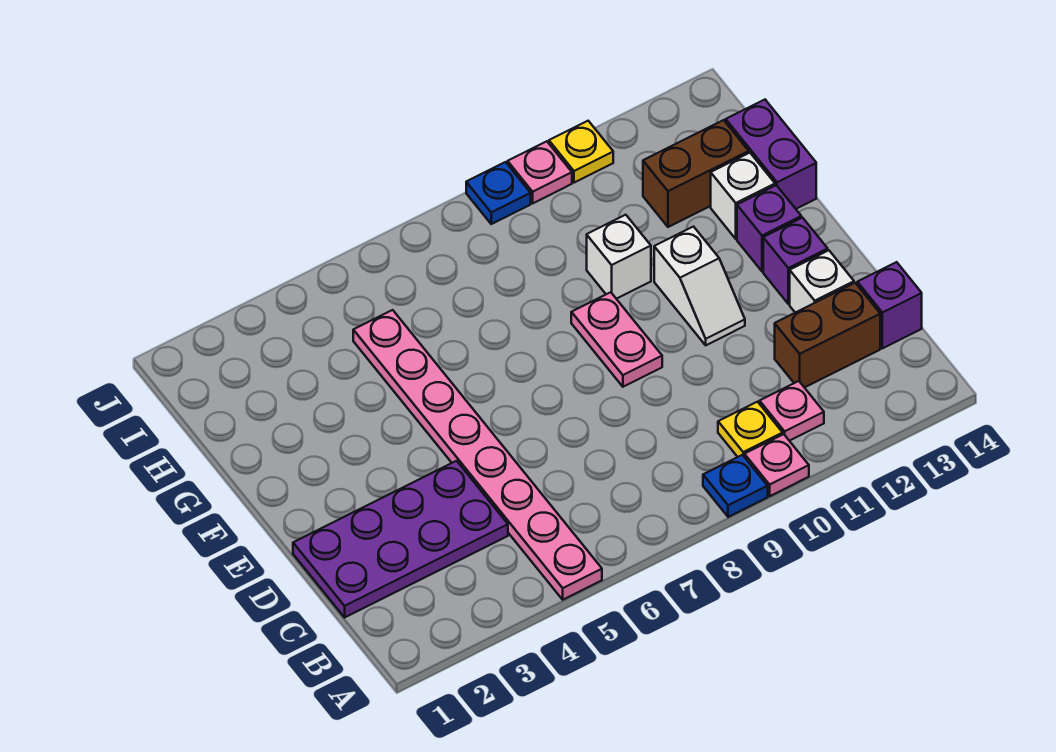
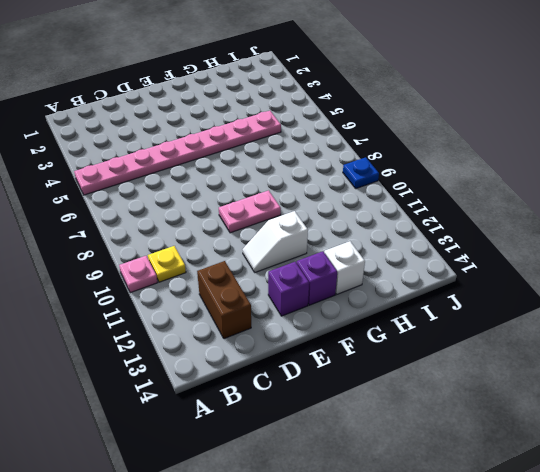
none -> blue plate A9 level 1
none -> pink plate B11 level 1
none -> purple plate C1:D4 level 1

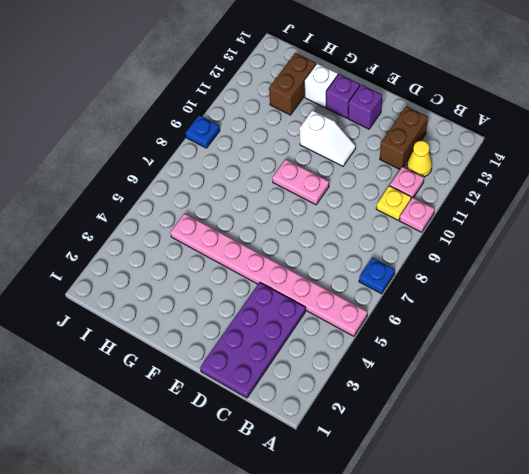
blue plate A7 level 1 -> blue plate A9 level 1
yellow cone B12 level 1 -> none
none -> purple brick C14 level 1
none -> white brick D13 level 1
none -> white brick G10 level 1

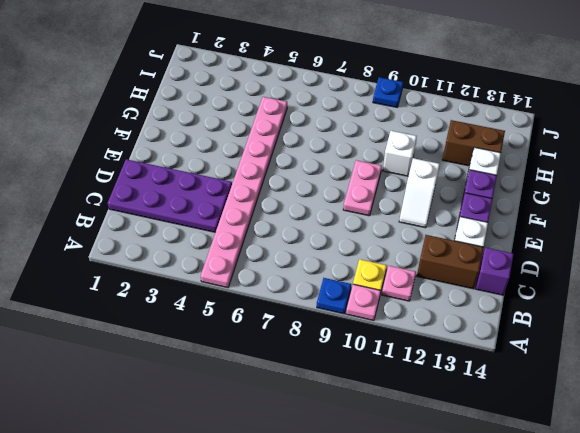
none -> purple brick G14:H14 level 1
none -> pink plate J10 level 1
none -> yellow plate J11 level 1

